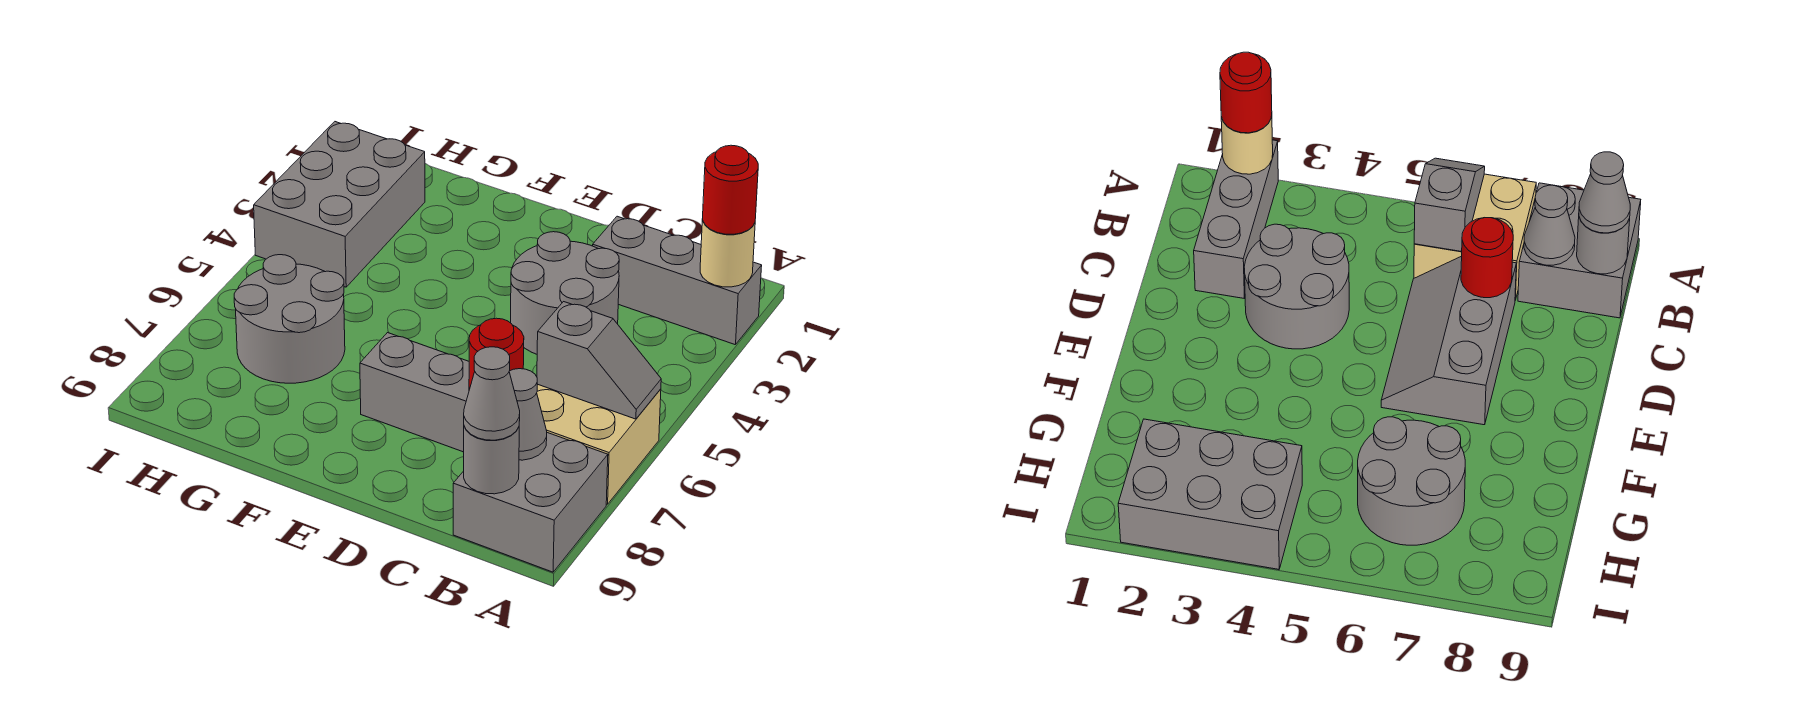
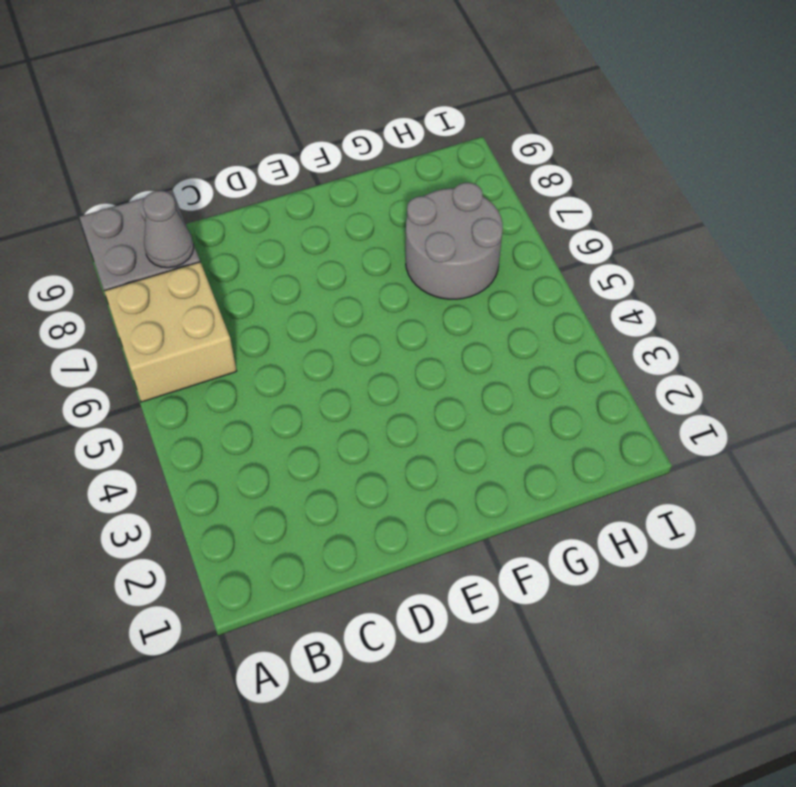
none -> grey brick A2:C2 level 1
none -> grey round brick C3:D4 level 1
none -> grey slope C6:E7 level 1 top 7

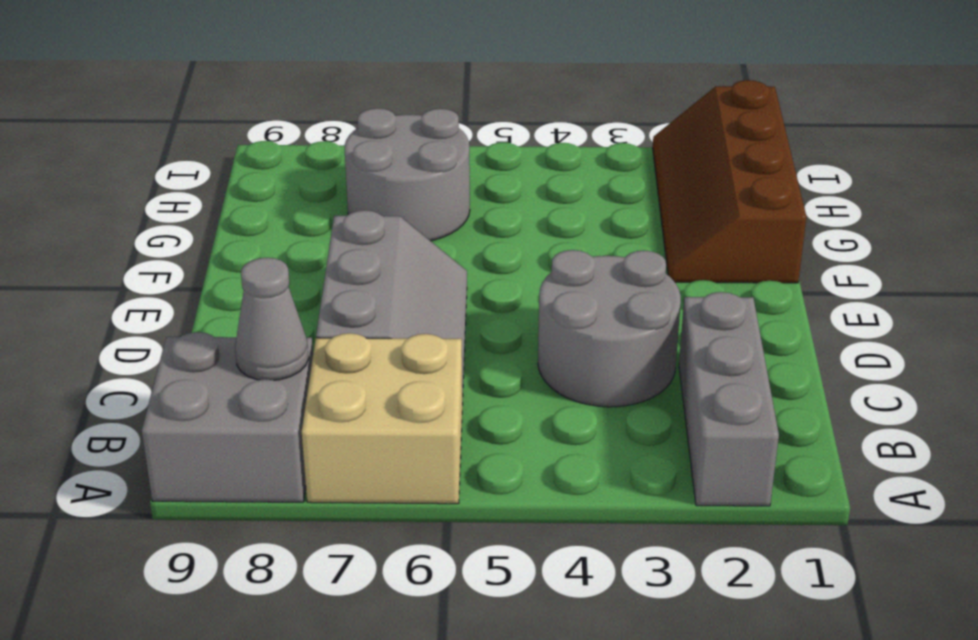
brown slope F1:I2 level 1 top 1 -> grey brick H2:I4 level 1
none -> tan round brick A2 level 2
none -> grey slope A6:B6 level 2 top B
none -> grey round brick B9 level 2

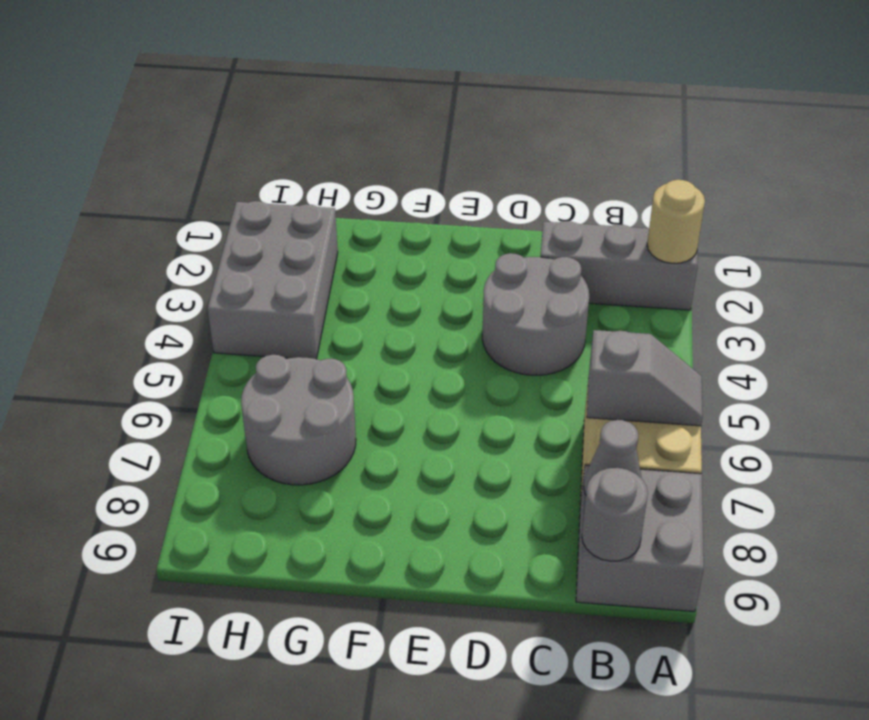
none -> grey slope C6:E7 level 1 top 7
none -> red round brick C7 level 2
none -> red round brick A2 level 3

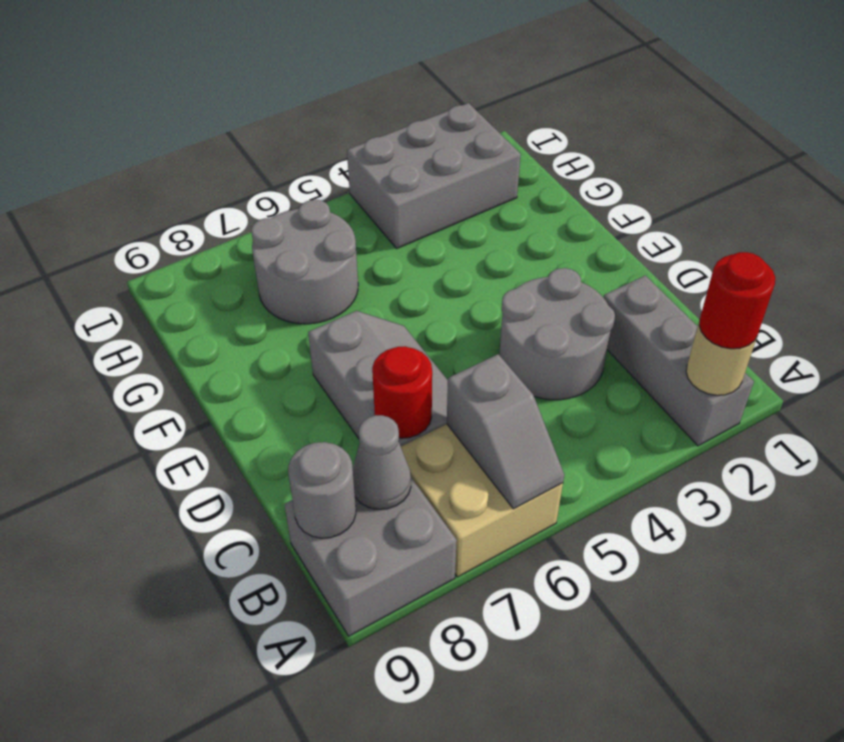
none -> grey cone B9 level 3

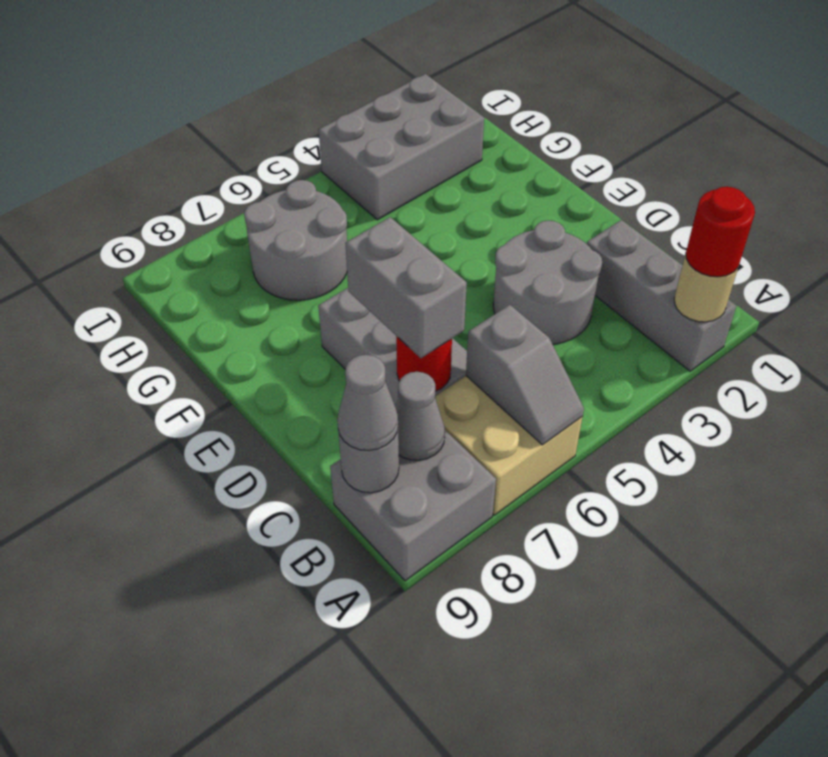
grey brick C7:D7 level 3 -> none

